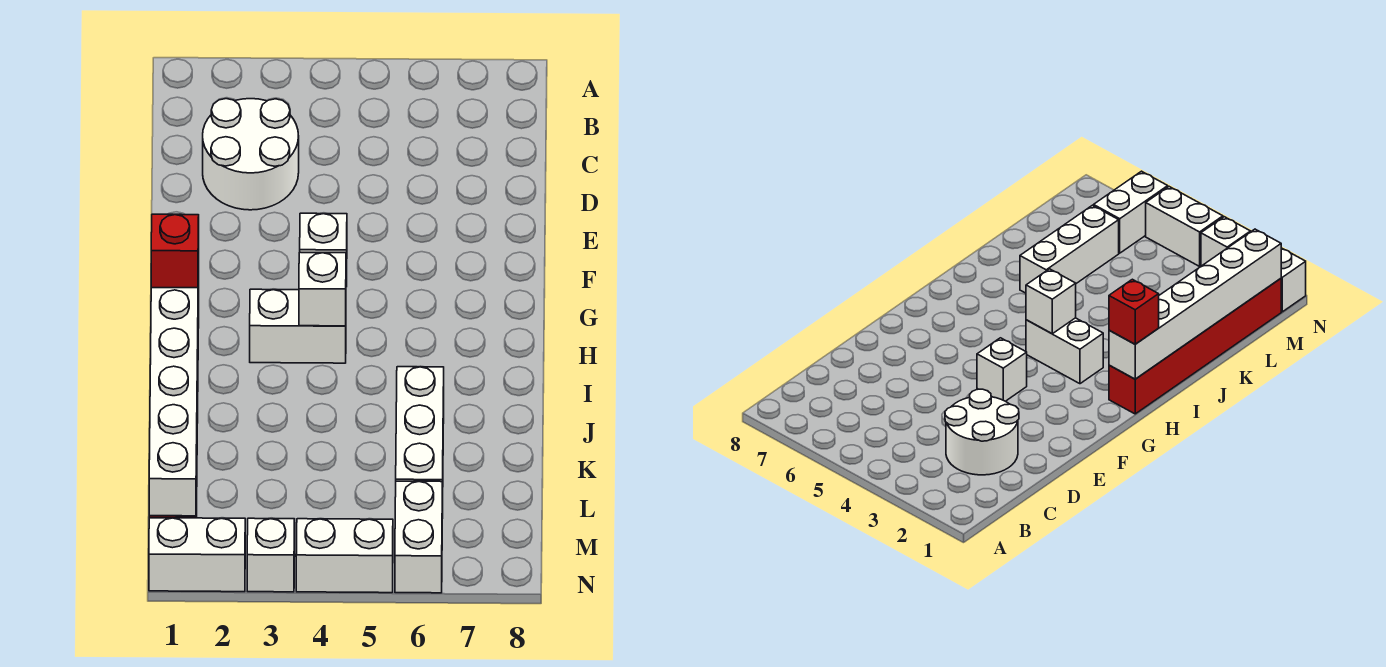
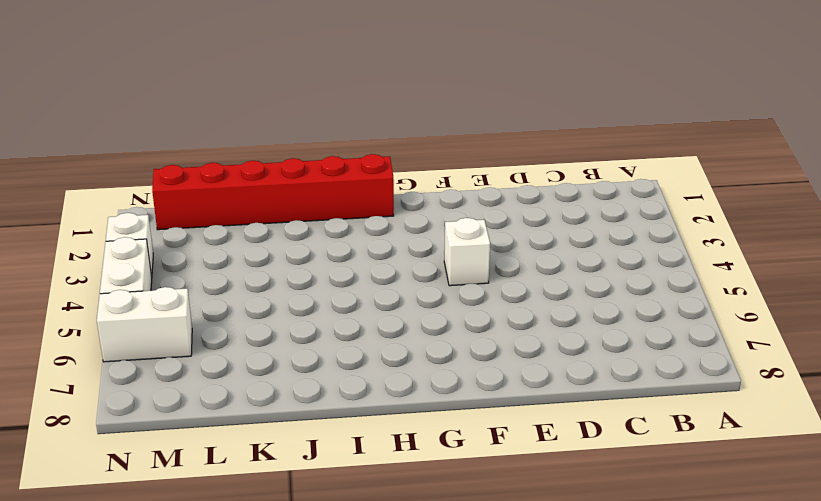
none -> white round brick C2:D3 level 1
none -> white brick H3:H4 level 1
none -> white brick J6:L6 level 1

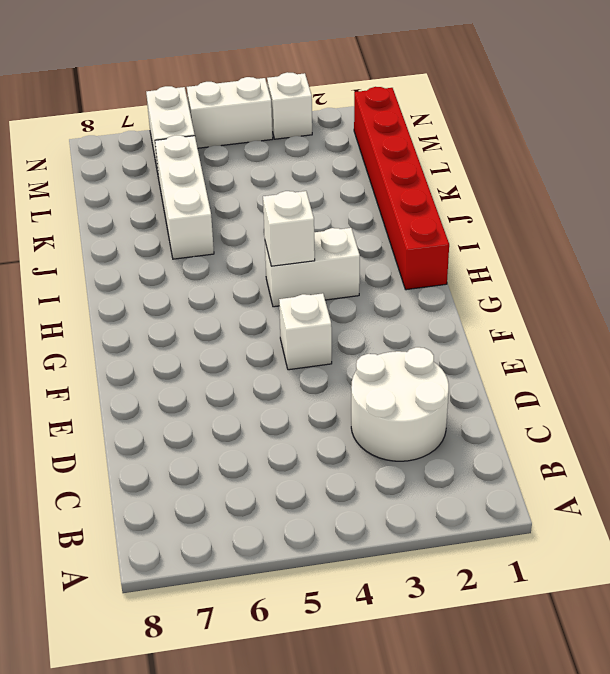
none -> white brick N1:N2 level 1
none -> white brick H1:M1 level 2
none -> red brick H1 level 3

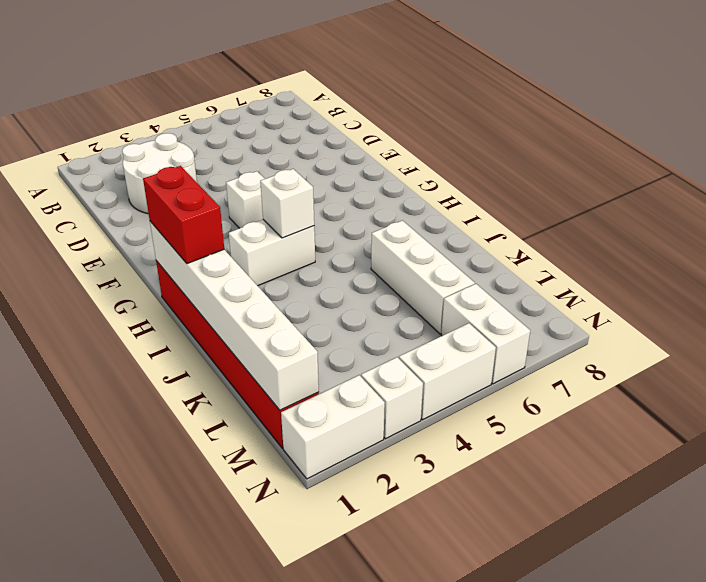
red brick H1:I1 level 3 -> red brick H1 level 3

